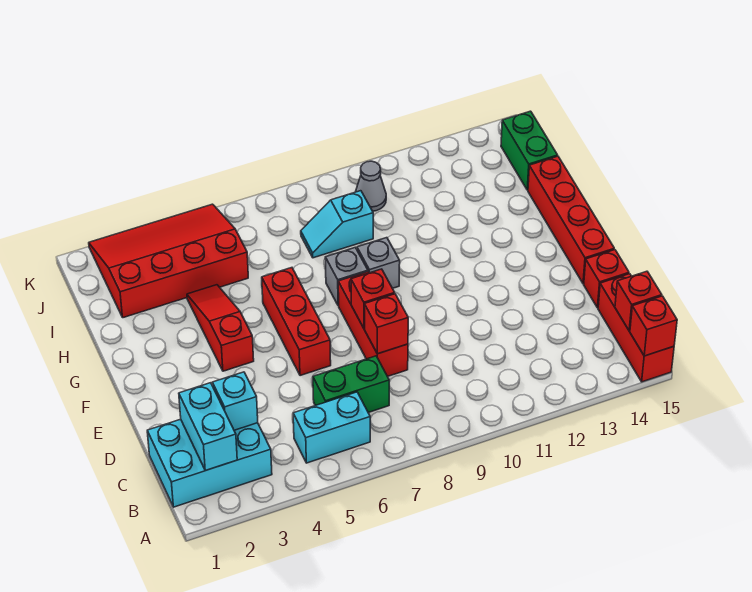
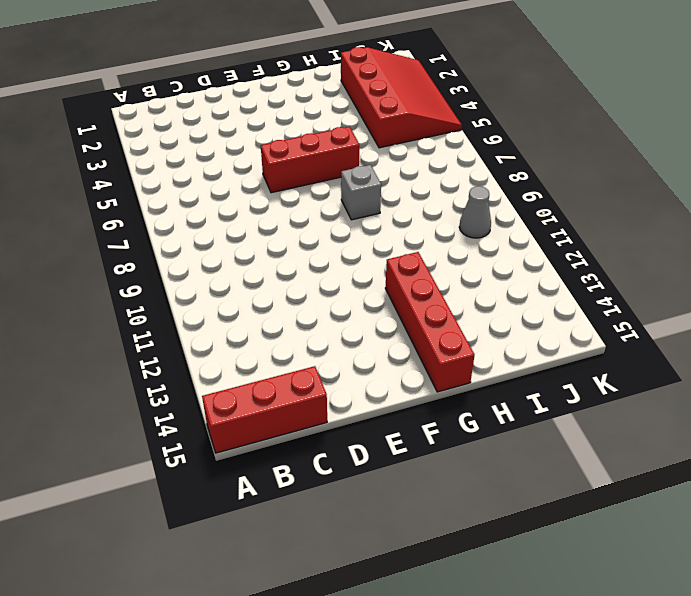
red brick G12:G15 level 1 -> red brick E15:H15 level 1
none -> cyan brick B1:C3 level 1
none -> cyan brick B5:B6 level 1
none -> green brick C6:C7 level 1

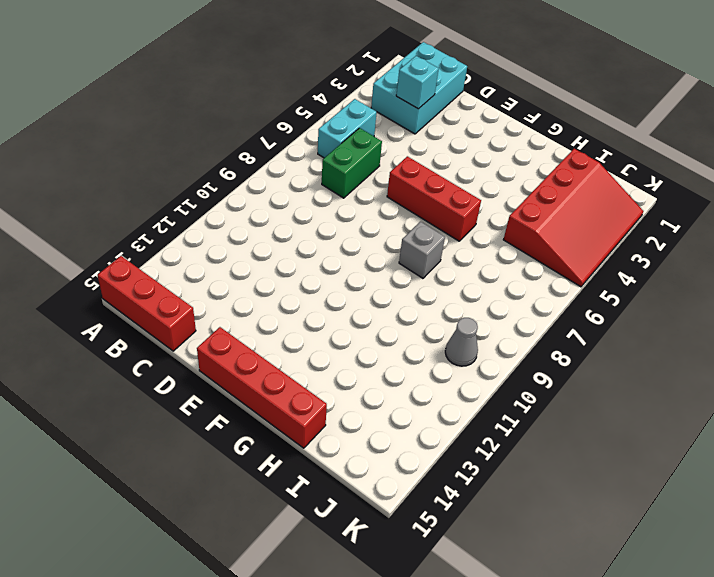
none -> red brick D8:F8 level 1
none -> red brick D15 level 1
none -> red slope F4:H4 level 1 top F

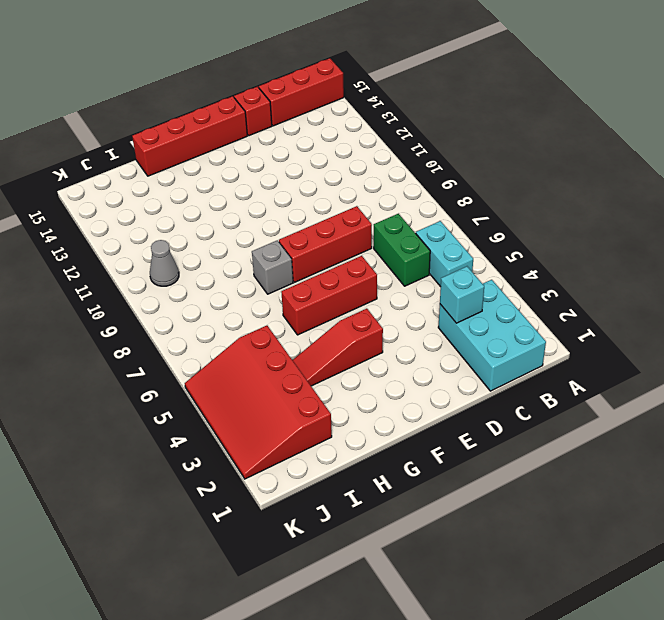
none -> grey brick G9 level 1
none -> cyan slope I8:I9 level 1 top 9
none -> green brick I15:J15 level 1

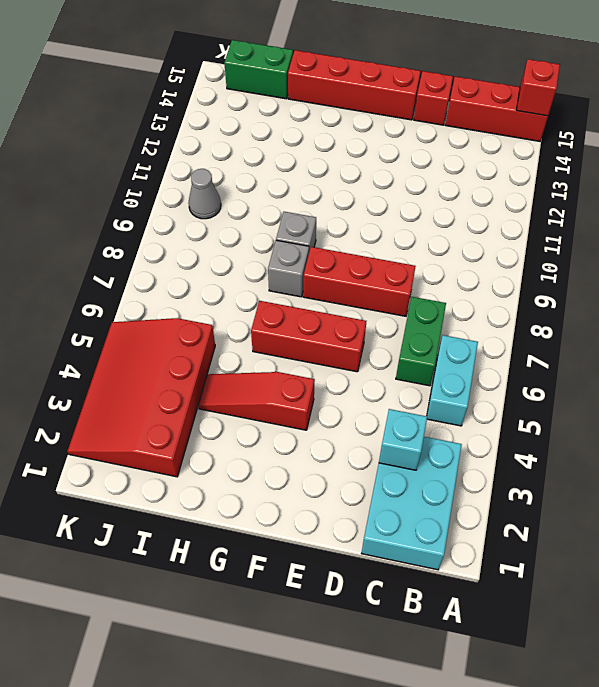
none -> cyan slope I8:I9 level 1 top 9
none -> cyan brick B2:C2 level 2
none -> red brick B15 level 2

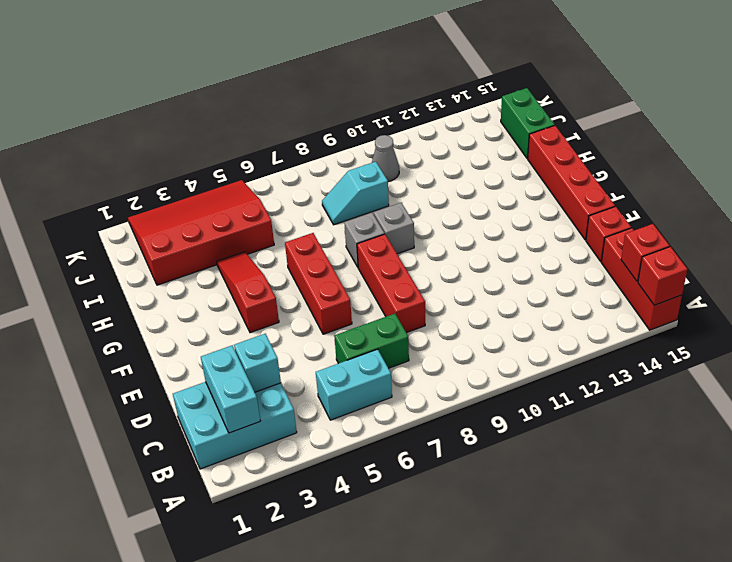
none -> red brick D8 level 2
none -> red brick E8 level 2

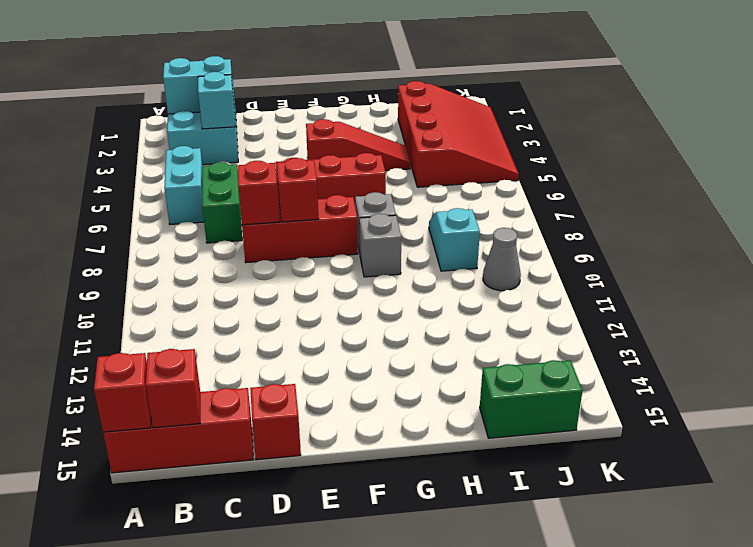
none -> red brick E15:H15 level 1

